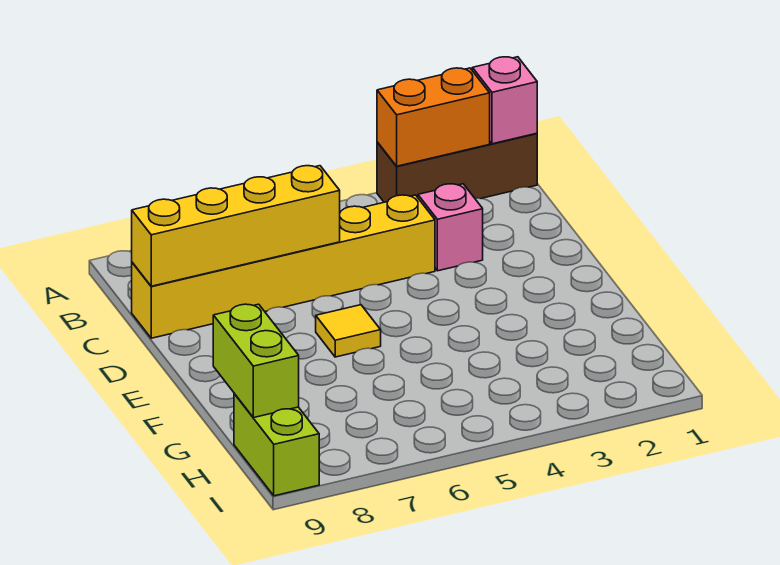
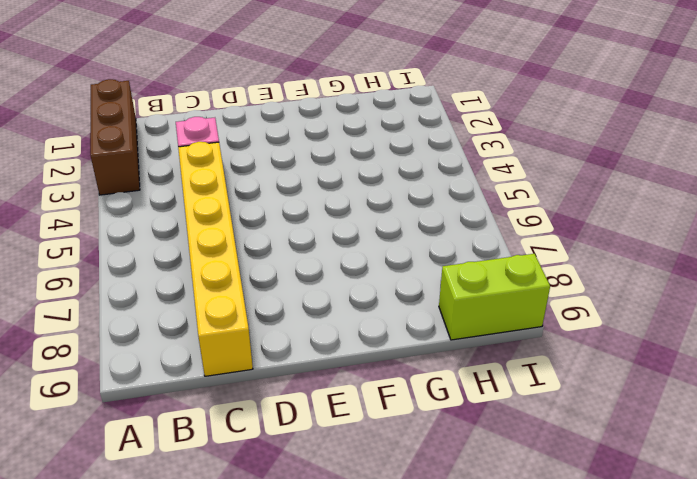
none -> yellow tile E6 level 1
none -> pink brick A1 level 2

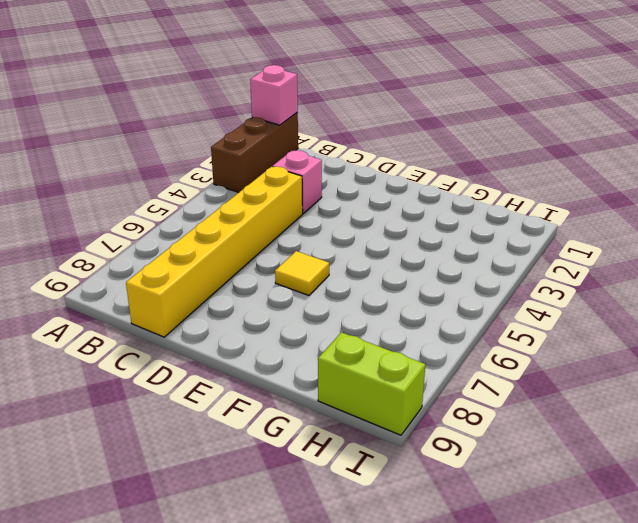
none -> orange brick A2:A3 level 2
none -> yellow brick C6:C9 level 2

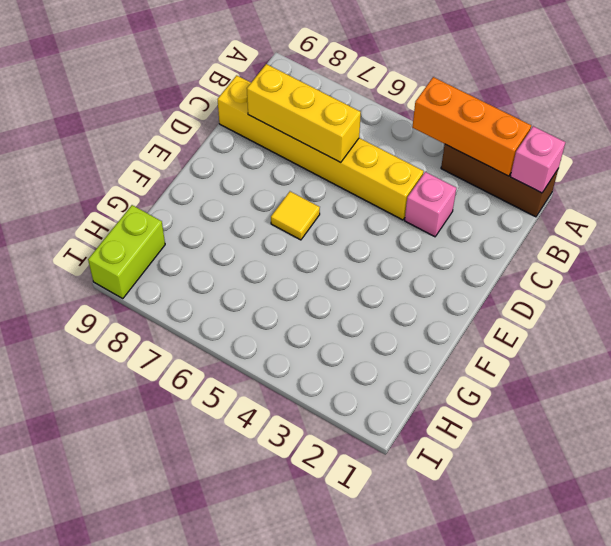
orange brick A2:A4 level 2 -> orange brick A2:A3 level 2
yellow brick C6:C8 level 2 -> yellow brick C6:C9 level 2
none -> lime brick G9:H9 level 2

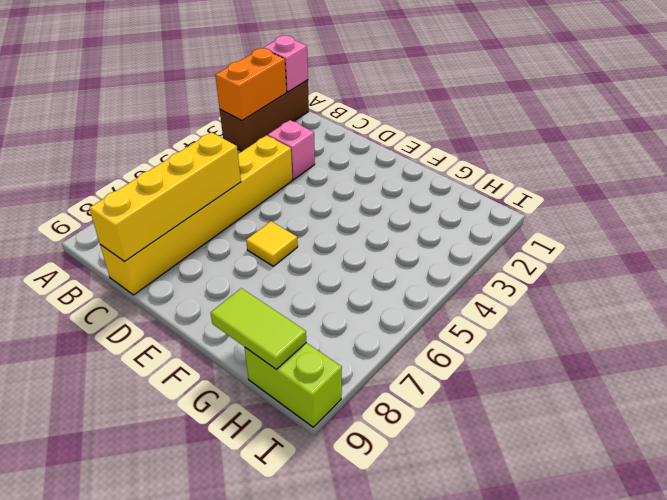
lime tile G9:H9 level 2 -> lime brick G9:H9 level 2

